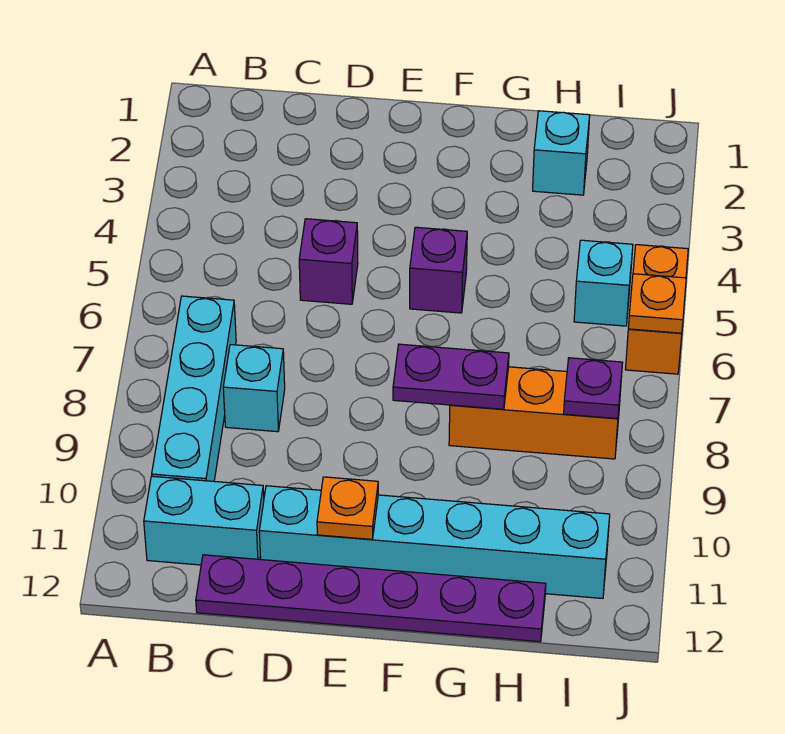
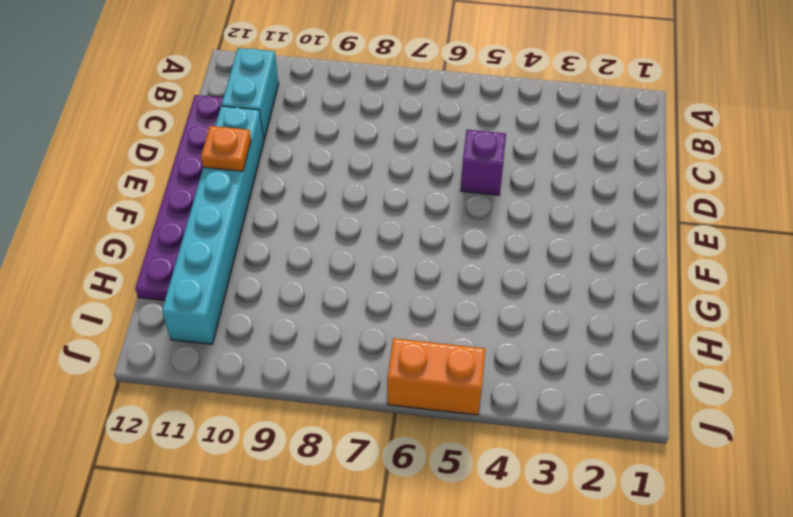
none -> cyan brick B7:B10 level 1
none -> cyan brick C8 level 1
none -> purple brick F5 level 1

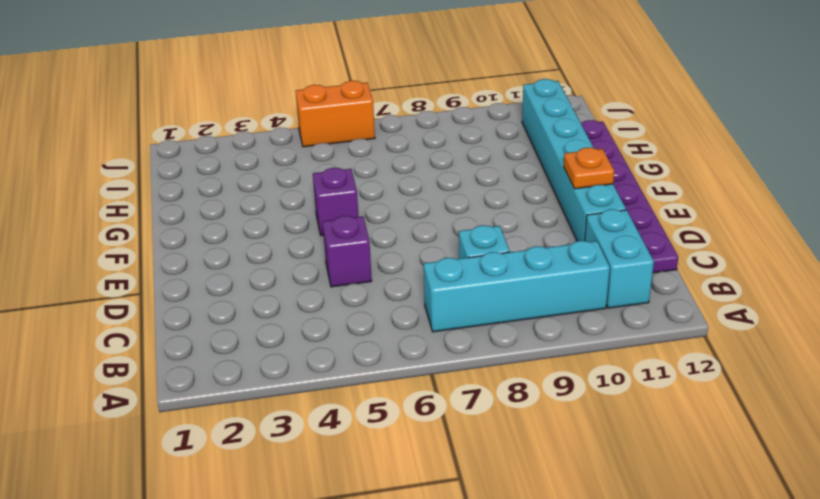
none -> orange brick G8:I8 level 1
none -> cyan brick H2 level 1
none -> cyan brick I5 level 1

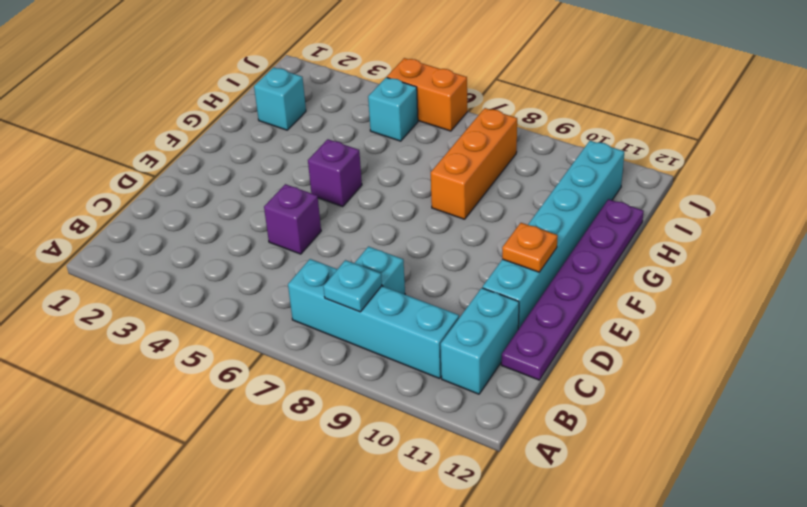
cyan plate B8 level 2 -> none
none -> purple plate F8:G8 level 2
none -> purple plate I8 level 2
none -> orange plate J6 level 2

